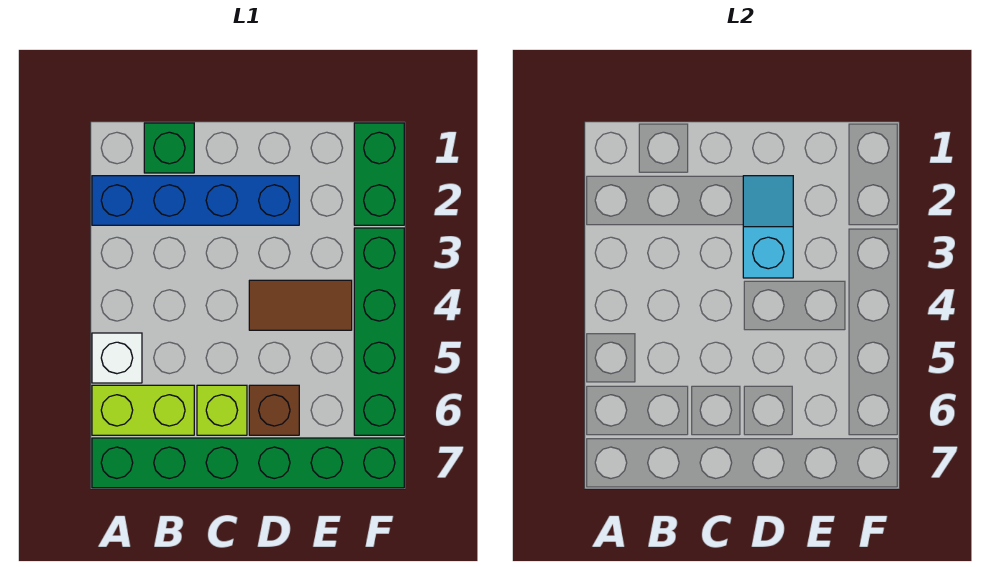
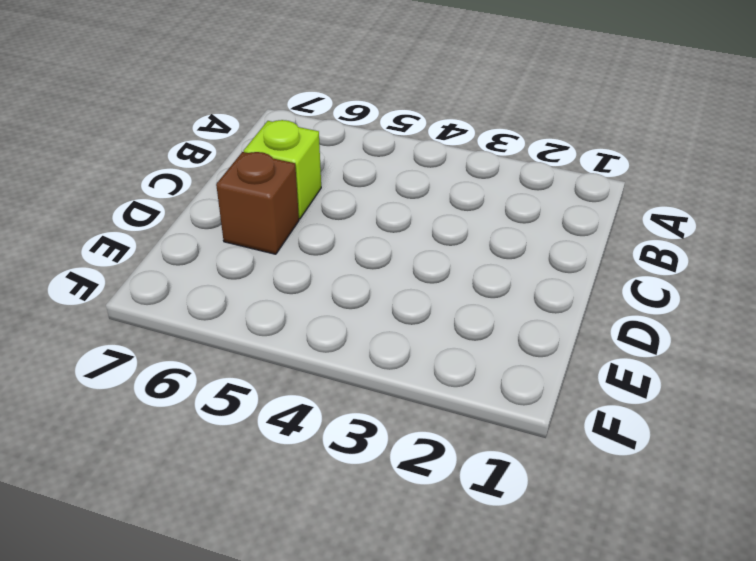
none -> blue brick A2:D2 level 1
none -> white brick A5 level 1

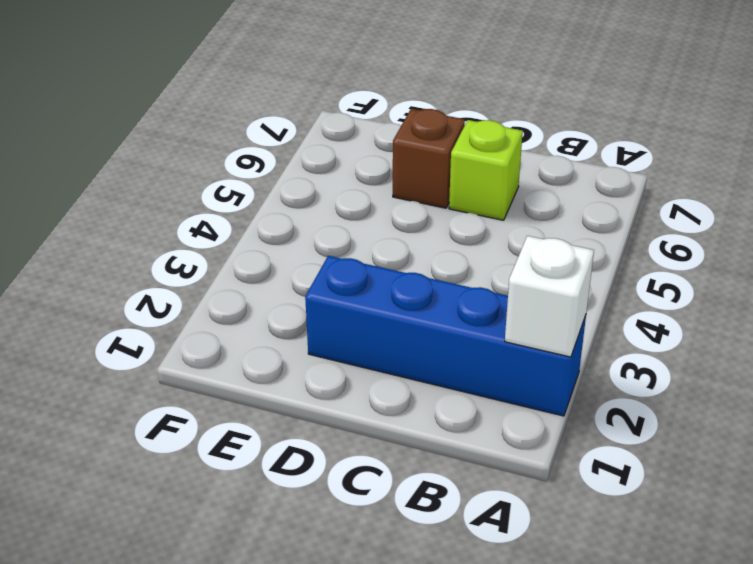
white brick A2 level 2 -> white brick A5 level 1
none -> lime brick A6:B6 level 1
none -> green brick A7:F7 level 1

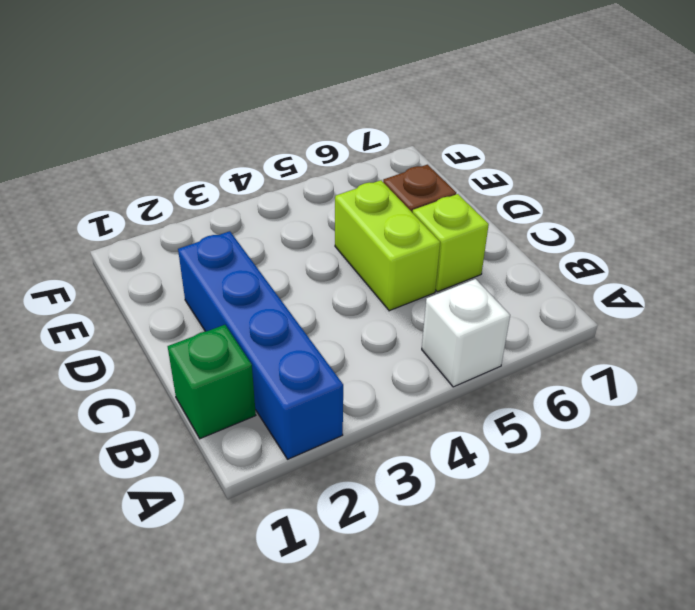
lime brick C5:D5 level 1 -> lime brick A6:B6 level 1
none -> green brick A7:F7 level 1
none -> brown tile D4:E4 level 1

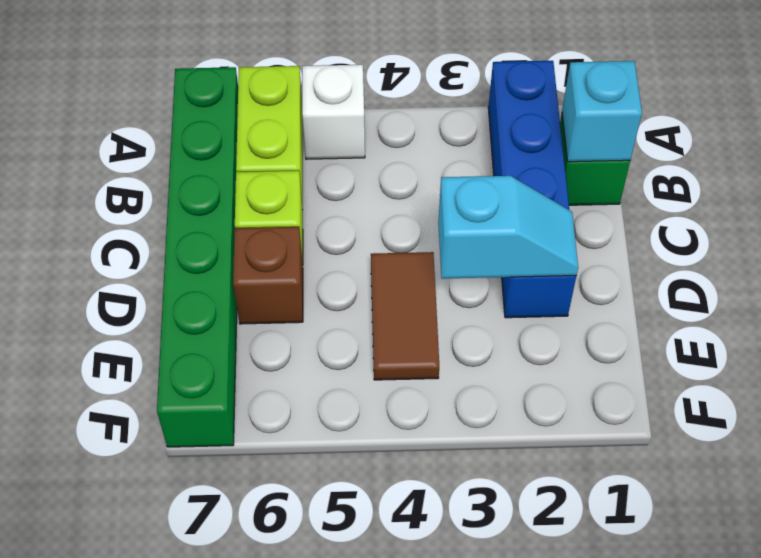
cyan brick B1 level 2 -> none
none -> green brick F1:F2 level 1
none -> green brick F3:F6 level 1

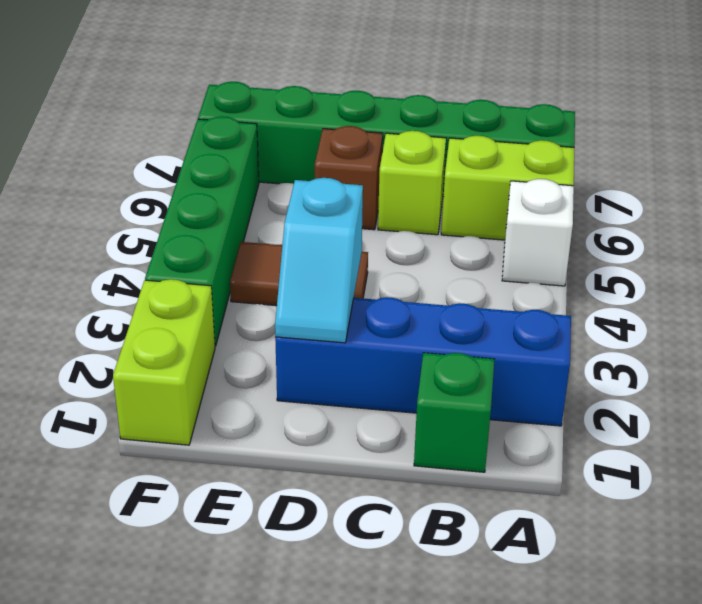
lime brick F1:F2 level 1 -> green brick F1:F2 level 1

